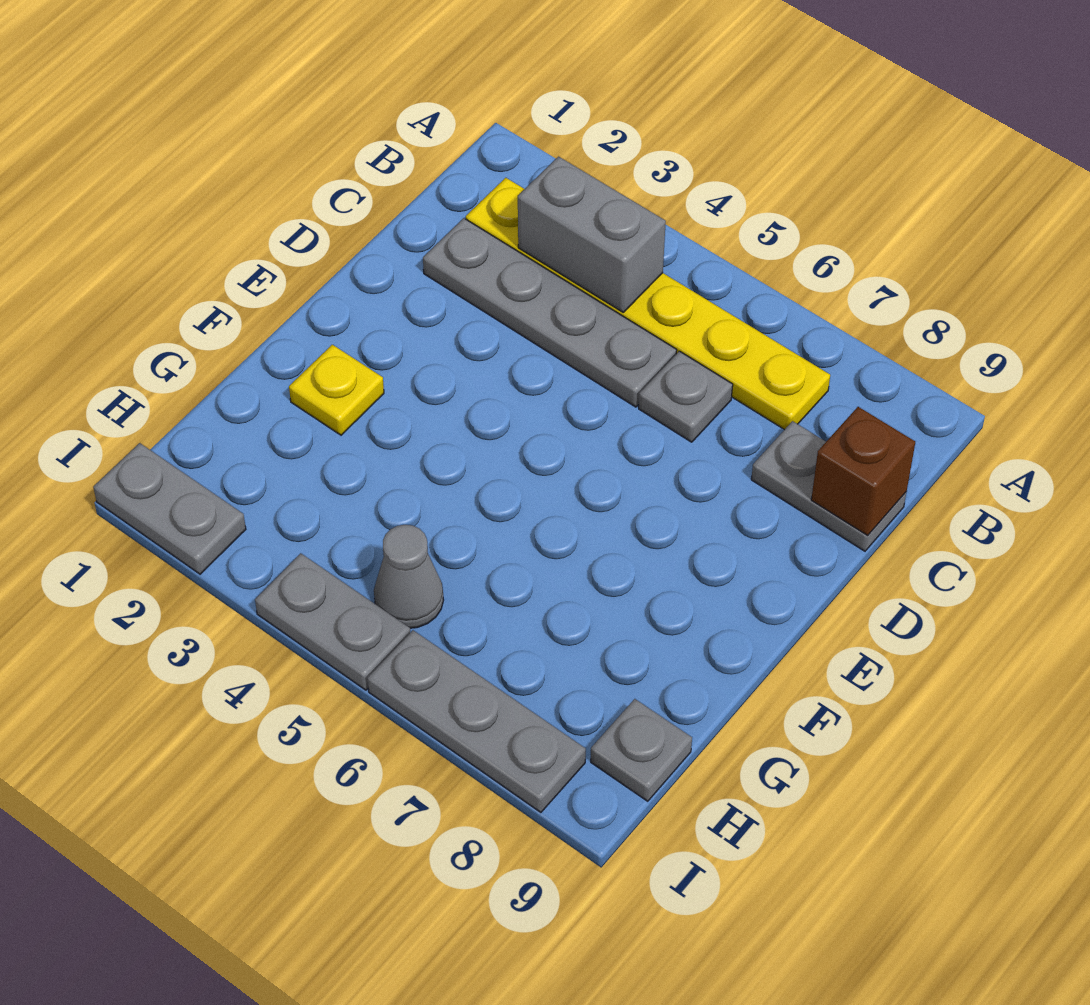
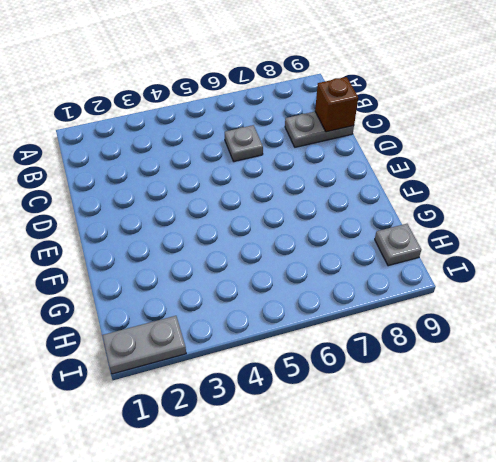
none -> yellow plate B2:B7 level 1
none -> grey plate C2:C5 level 1
none -> yellow plate F2 level 1

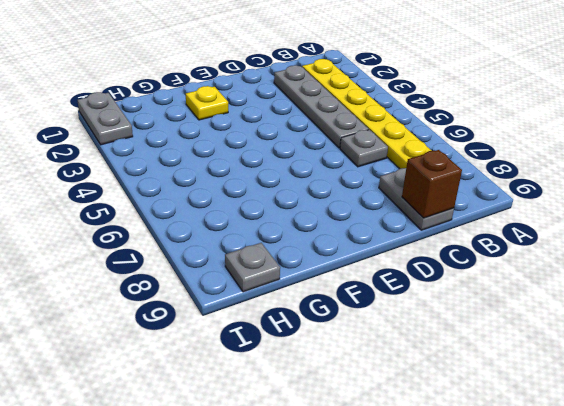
none -> grey cone H5 level 1
none -> grey plate I4:I5 level 1
none -> grey plate I6:I8 level 1

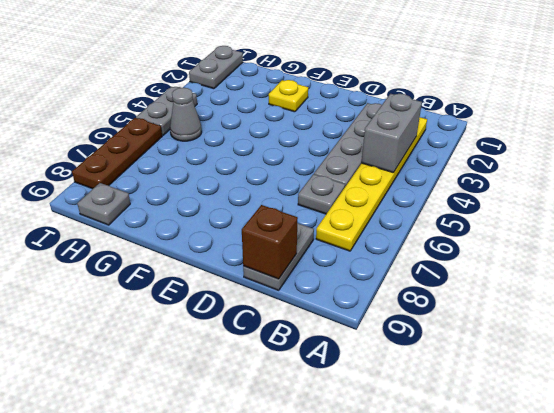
brown plate I6:I8 level 1 -> grey plate I6:I8 level 1

